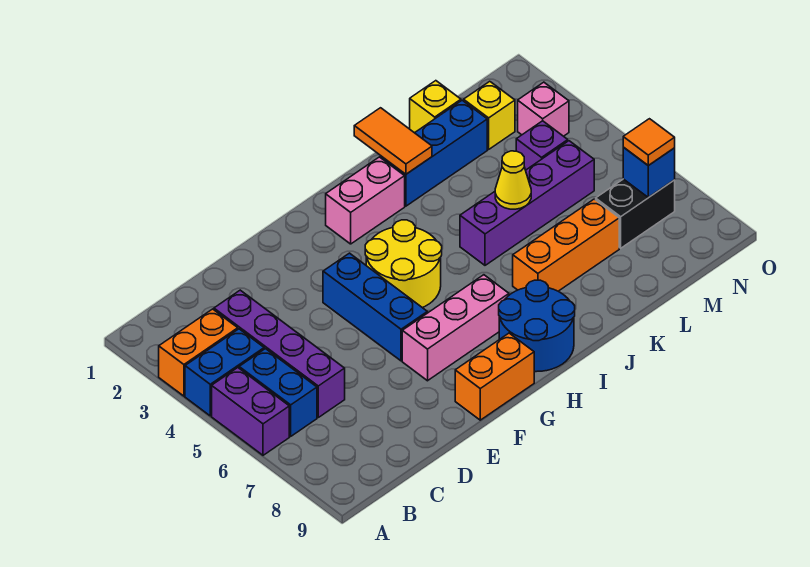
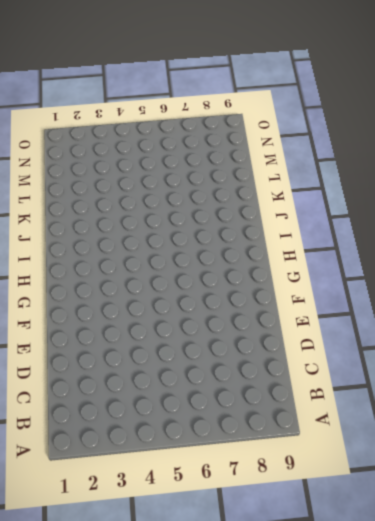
none -> orange brick A3:B3 level 1
none -> blue brick A4:B4 level 1
none -> purple brick A5:A6 level 1

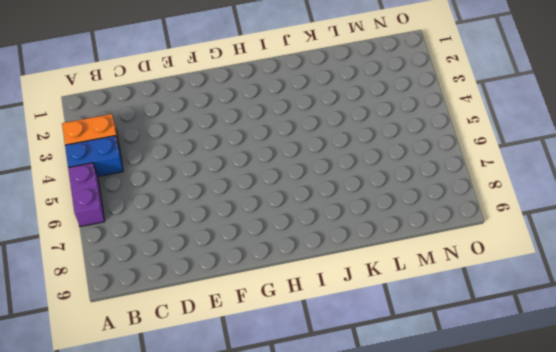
none -> blue brick B5:B6 level 1
none -> purple brick C3:C6 level 1
none -> blue brick F4:F6 level 1

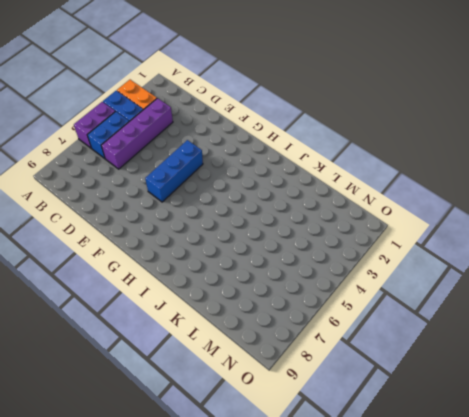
none -> pink brick F7:H7 level 1
none -> orange brick F9:G9 level 1
none -> yellow round brick G4:H5 level 1

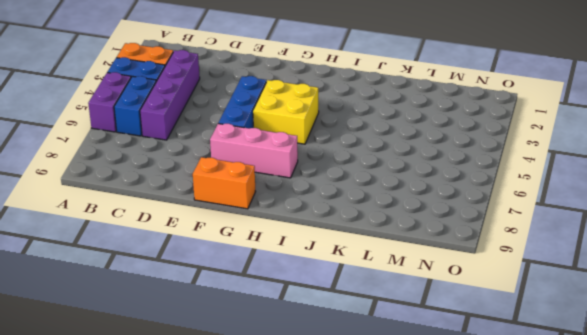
yellow brick G4:H5 level 1 -> yellow round brick G4:H5 level 1
none -> pink brick H2:I2 level 1
none -> blue round brick H8:I9 level 1
none -> blue brick J2:L2 level 1

